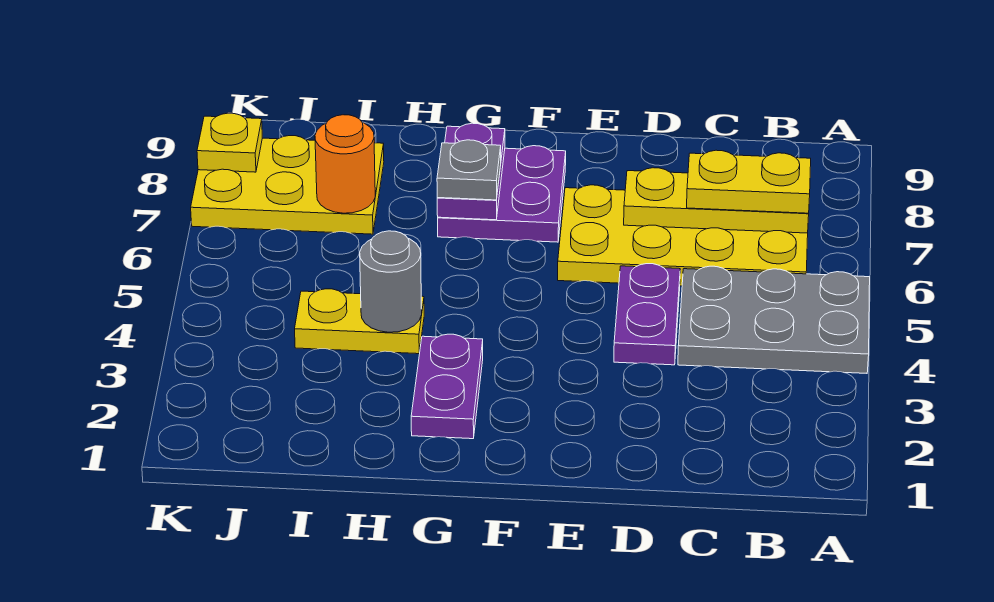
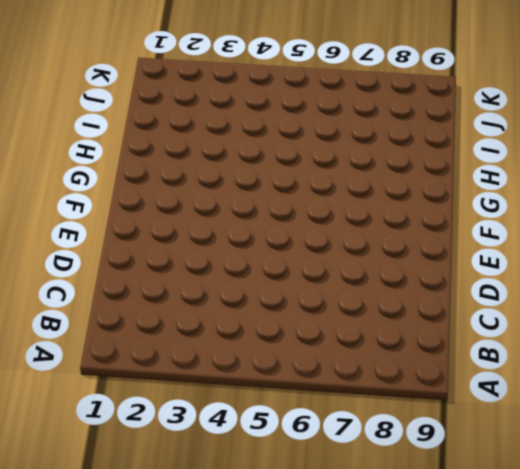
none -> grey plate A4:C5 level 1
none -> yellow plate B6:E7 level 1
none -> purple plate D4:D5 level 1

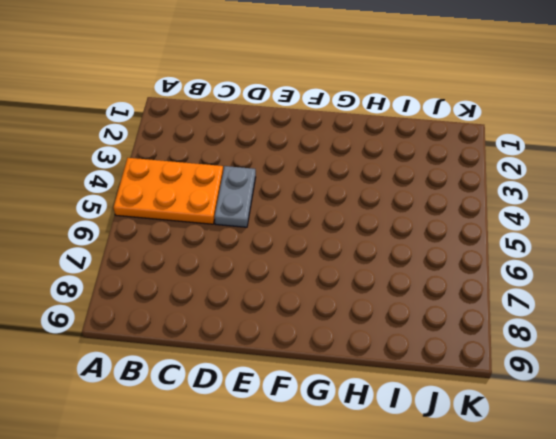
orange plate A4:C5 level 1 -> grey plate A4:C5 level 1
grey plate D4:D5 level 1 -> purple plate D4:D5 level 1
none -> yellow plate B6:E7 level 1
none -> purple plate F7:G8 level 1
none -> purple plate G2:G3 level 1

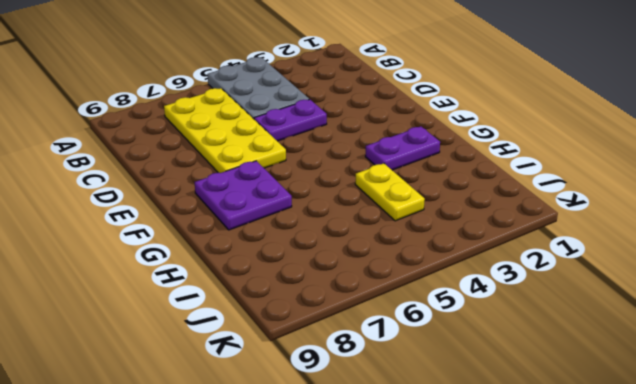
none -> yellow plate I7:K8 level 1
none -> yellow plate B7:D7 level 2
none -> purple plate G7:G8 level 2

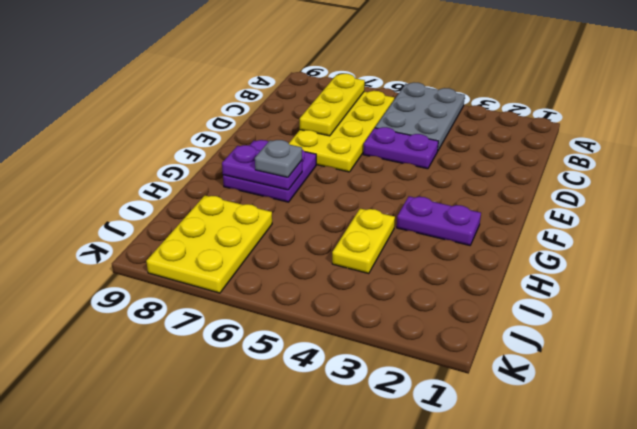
none -> grey round brick H4 level 2
none -> orange round brick I7 level 2
none -> yellow plate K8 level 2

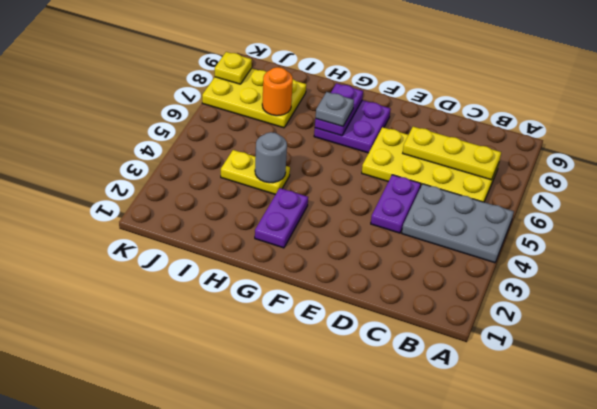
none -> yellow plate B7:C7 level 3

